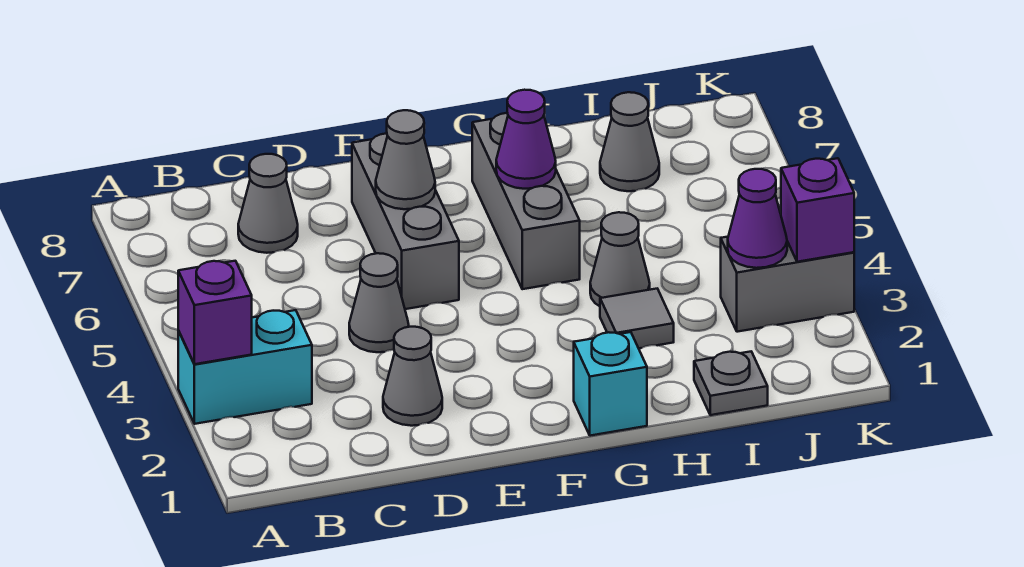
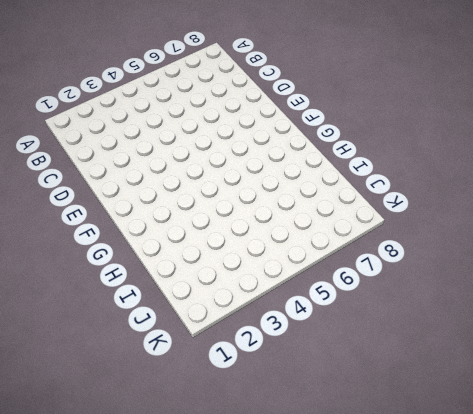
none -> cyan brick A3:B3 level 1
none -> grey cone C7 level 1
none -> grey cone D2 level 1

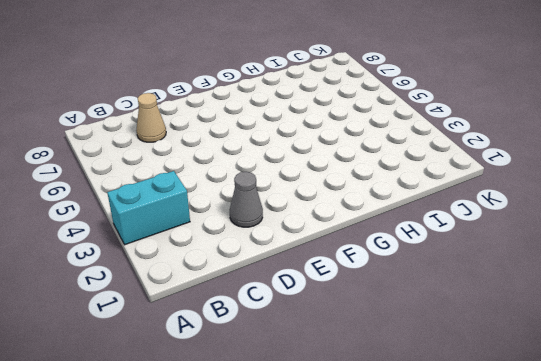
tan cone C7 level 1 -> grey cone C7 level 1
none -> grey cone D4 level 1
none -> grey brick E5:E7 level 1
none -> cyan brick G1 level 1

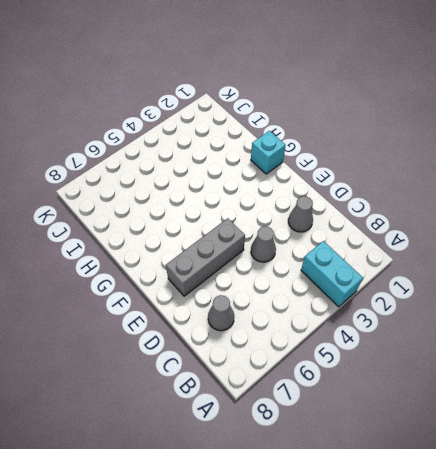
none -> grey brick G5:G7 level 1
none -> grey tile H3 level 1
none -> grey cone H4 level 1

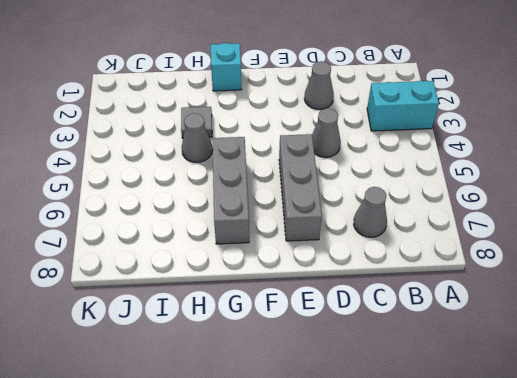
none -> grey plate I1 level 1
none -> grey cone I7 level 1
none -> grey brick J3:K3 level 1

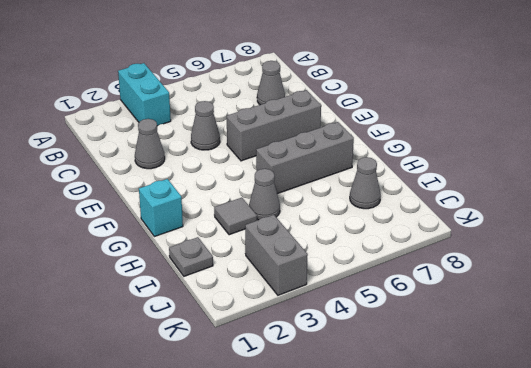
none -> purple brick A3 level 2
none -> grey cone E6 level 2
none -> purple cone G6 level 2

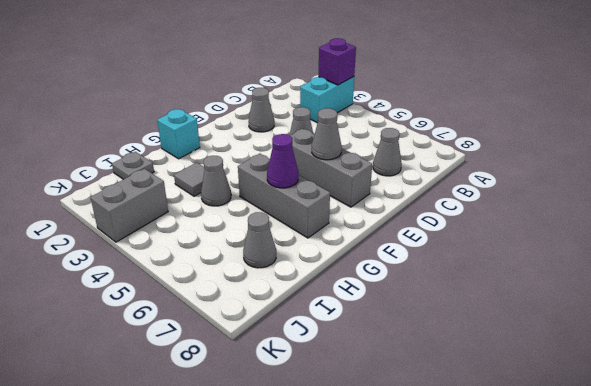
none -> purple cone J3 level 2
none -> purple brick K3 level 2

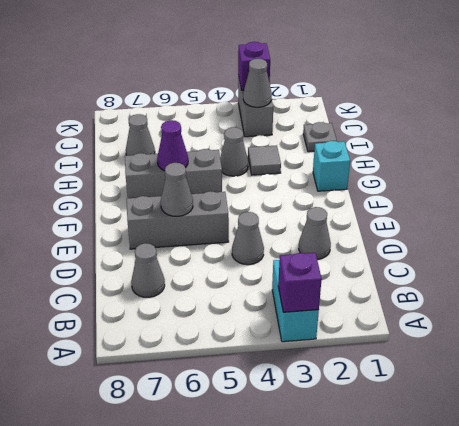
grey cone J3 level 2 -> purple cone J3 level 2

